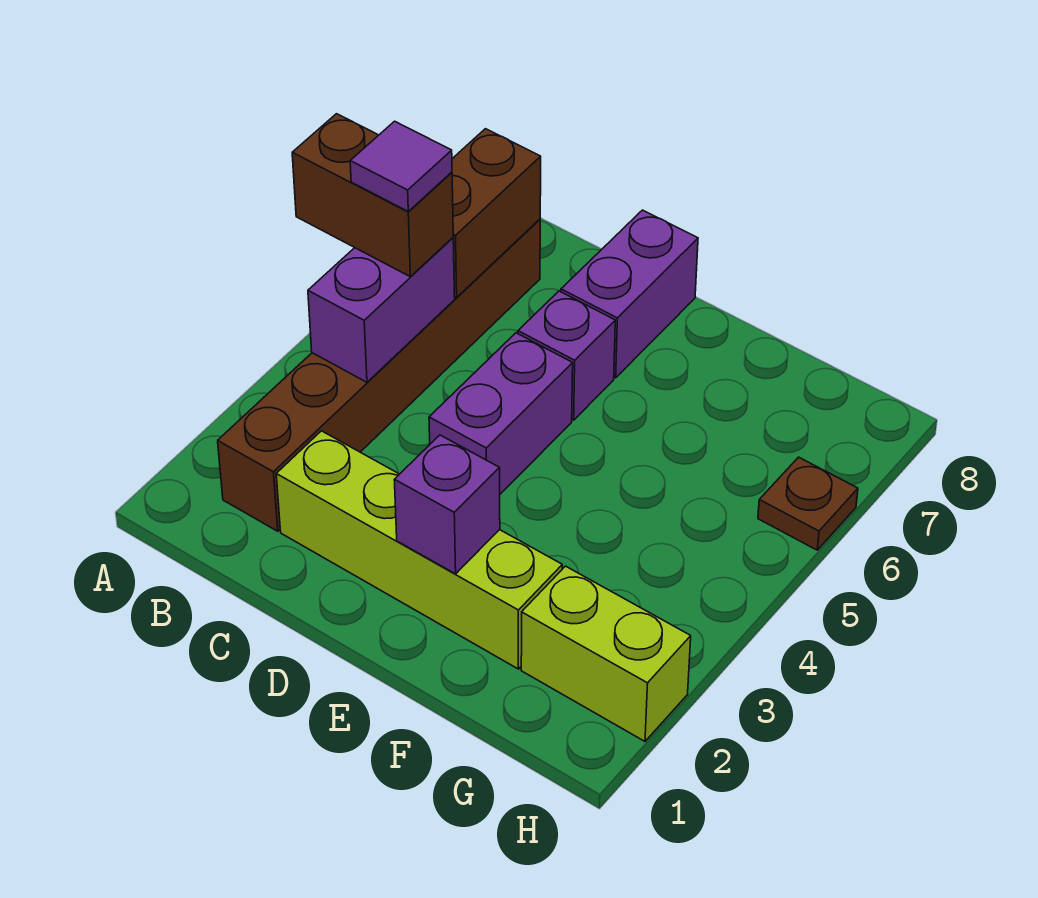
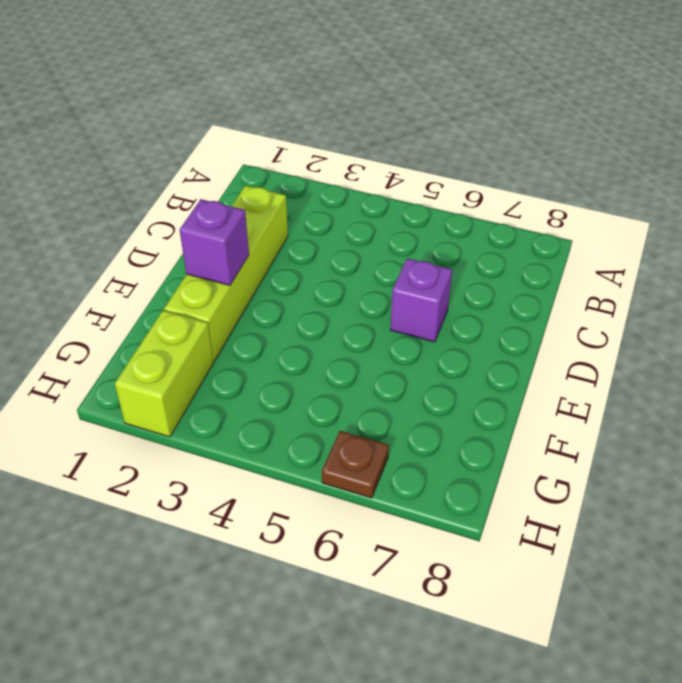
none -> brown brick B2:B7 level 1
none -> purple brick D4:D5 level 1
none -> purple brick D7:D8 level 1

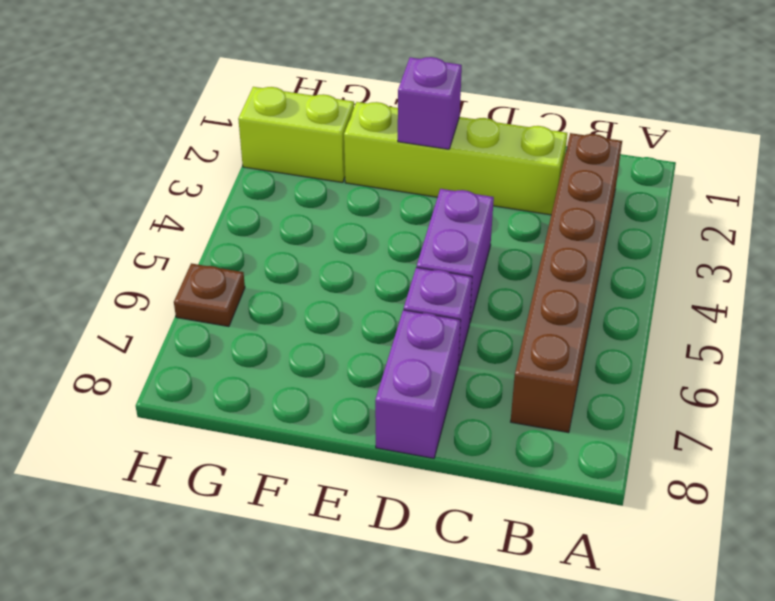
none -> purple brick B4:B5 level 2
none -> brown brick B6:B7 level 2
none -> brown brick A5:B5 level 3

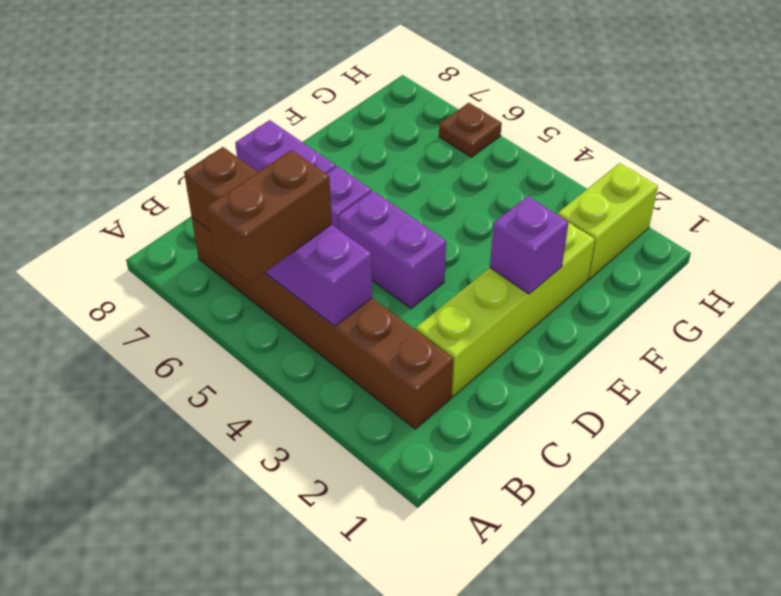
none -> purple tile B5 level 4

